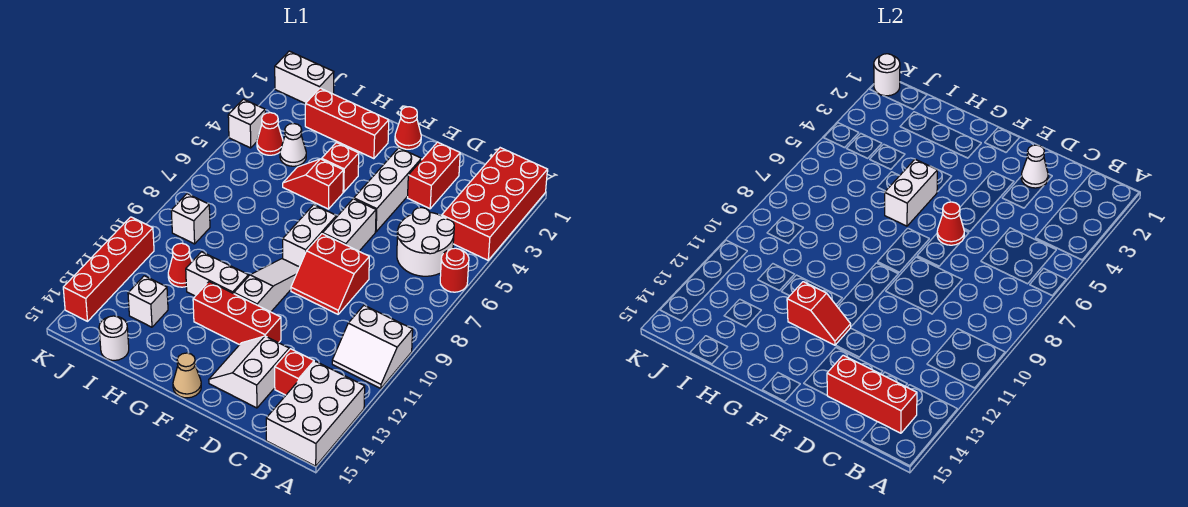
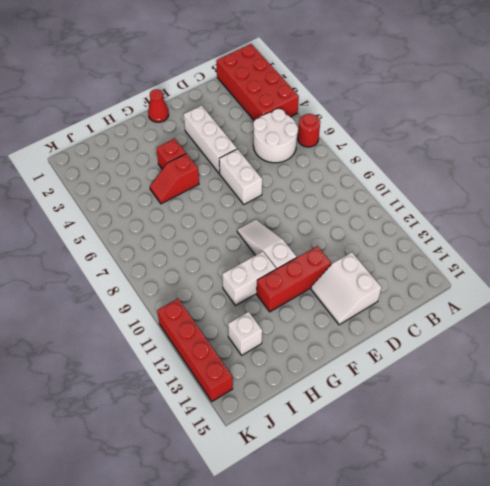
none -> white slope A10:B11 level 1 top 10
none -> white brick A13:B15 level 1
none -> red brick C13 level 1
none -> red brick D2:D3 level 1

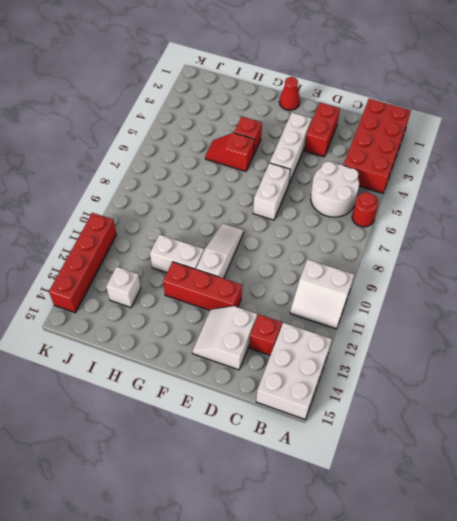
none -> red slope D8:E9 level 1 top 8
none -> white brick F7:F8 level 1
none -> tan cone F15 level 1
none -> red brick G2:I2 level 1

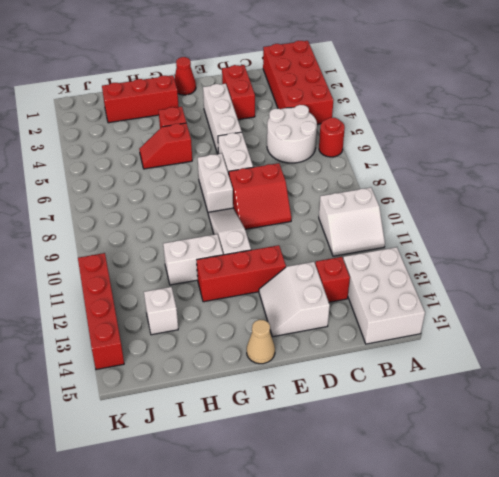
none -> white cone I4 level 1
none -> red cone I11 level 1
none -> white round brick I15 level 1
none -> white brick J1:K1 level 1

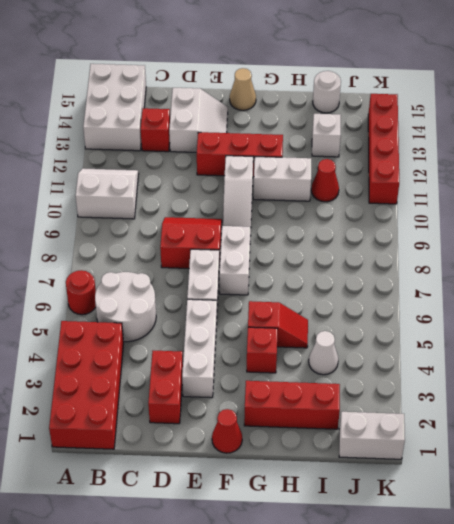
none -> red cone J4 level 1
none -> white brick J9 level 1
none -> white brick K4 level 1
none -> red brick B14:D14 level 2

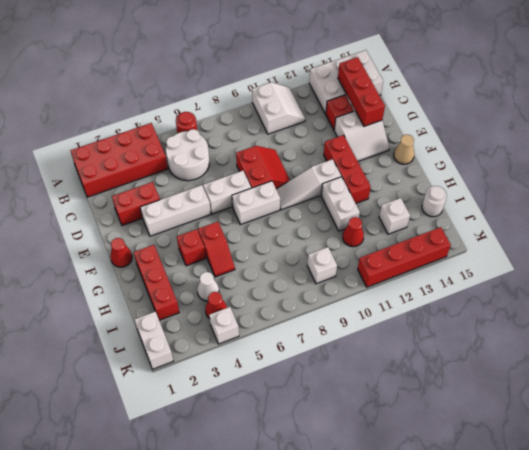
none -> white cone D2 level 2
none -> red cone E6 level 2
none -> red slope F12:G12 level 2 top G
none -> white brick G5:G6 level 2

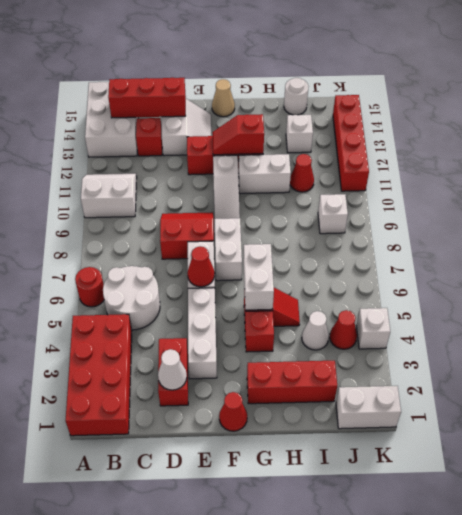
none -> white round brick K1 level 2

